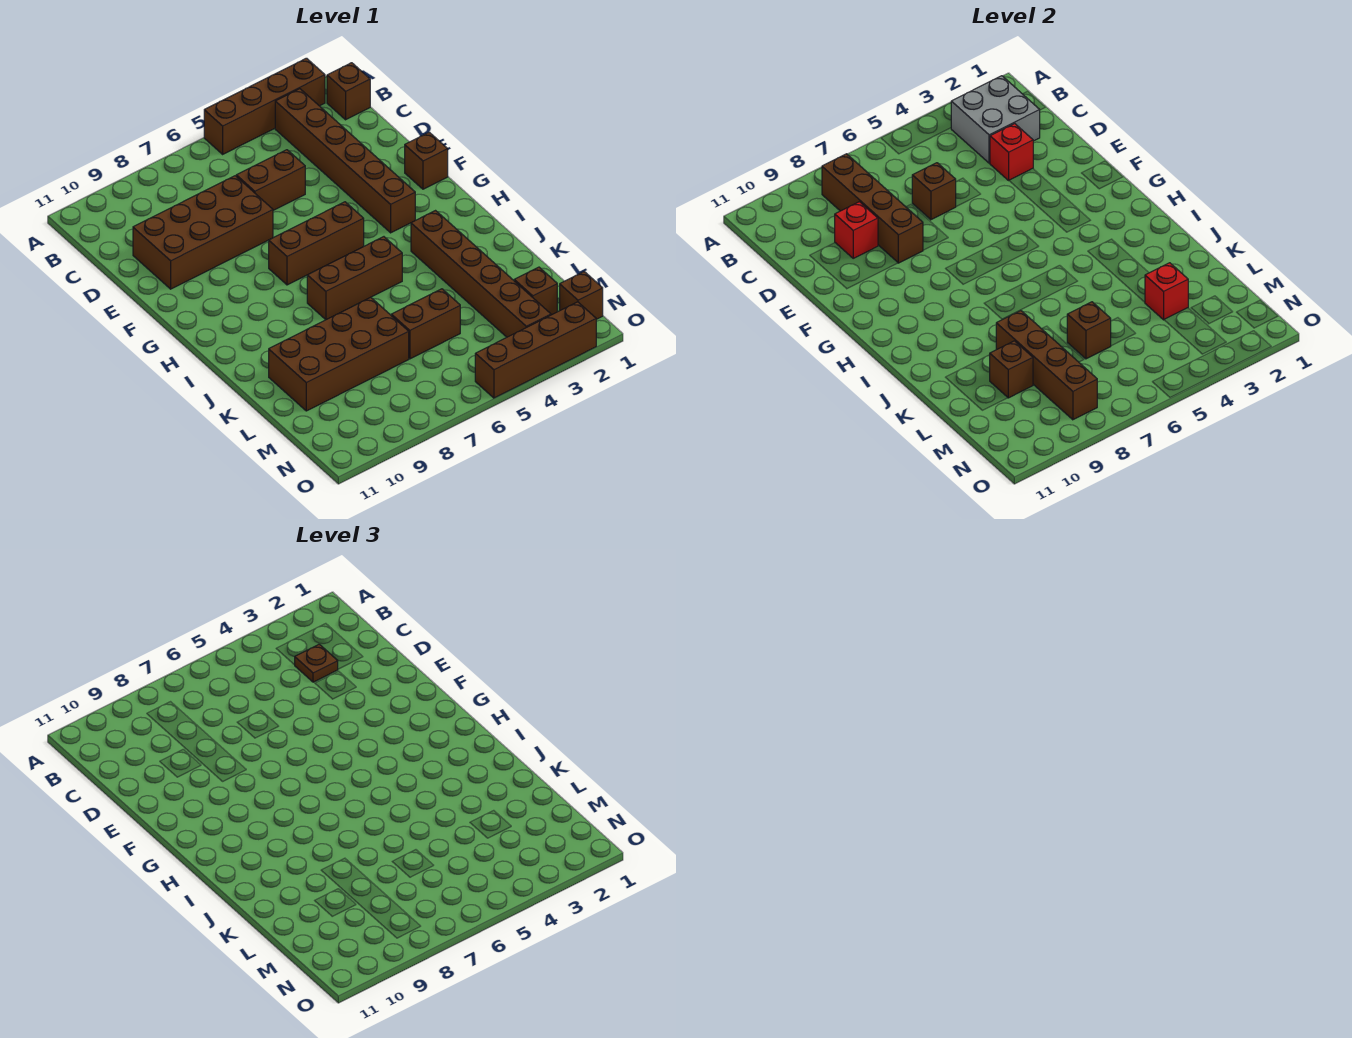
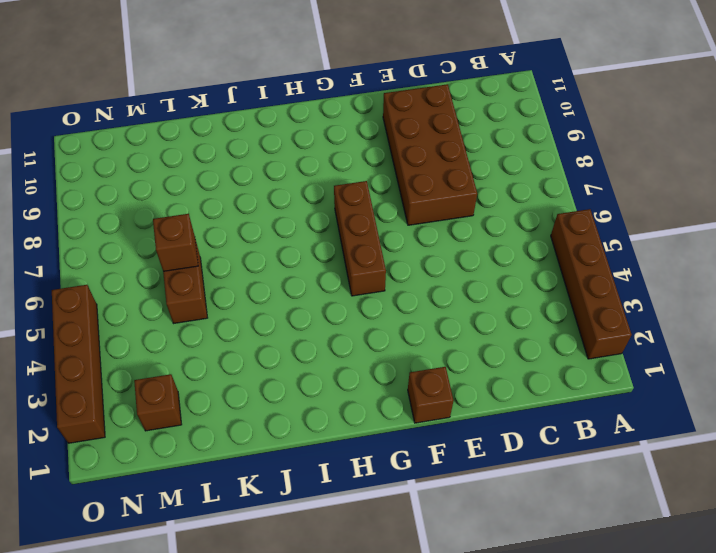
none -> brown brick B1 level 1
none -> brown brick B3:G3 level 1
none -> brown brick D5:D6 level 1

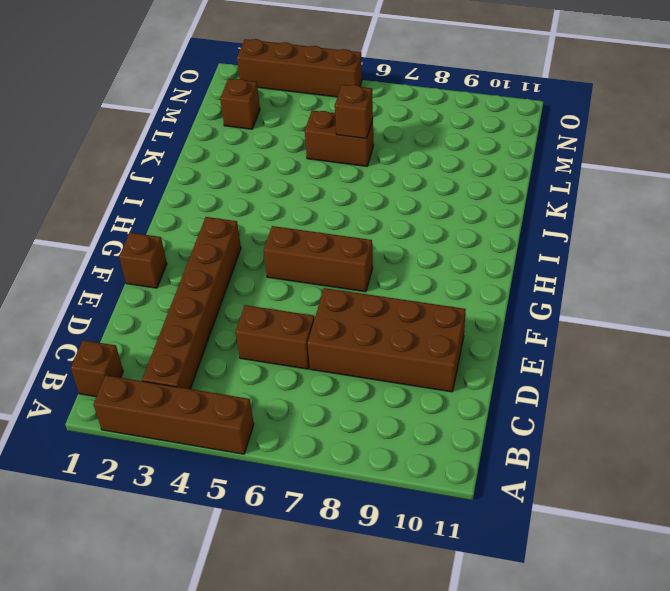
none -> brown brick I3:N3 level 1
none -> brown brick I5:I7 level 1
none -> brown brick K7:L10 level 1

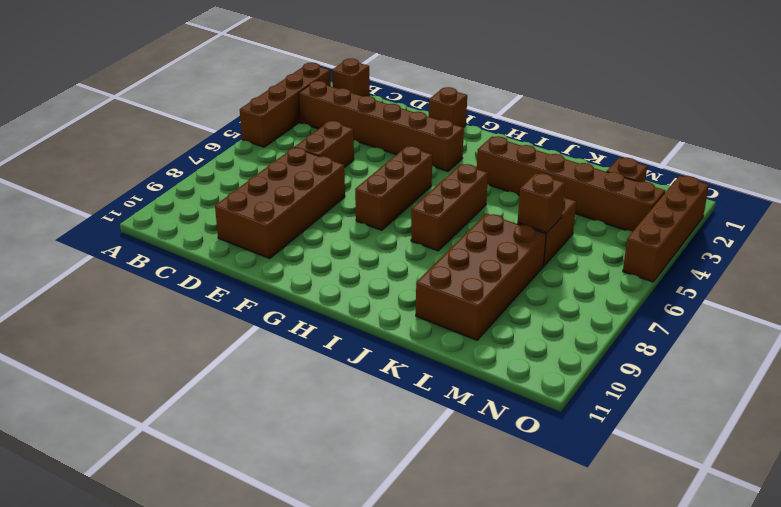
none -> brown brick N1 level 1
none -> grey brick B2:C3 level 2
none -> brown brick B8:E8 level 2

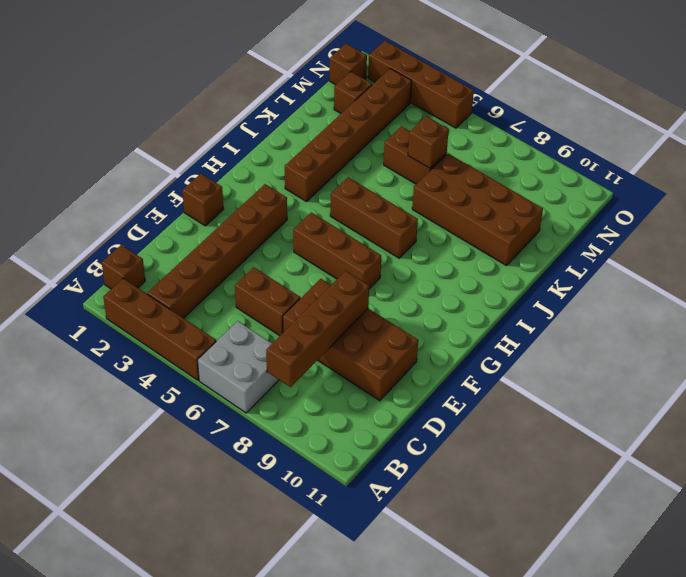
grey brick A6:B7 level 1 -> grey brick B2:C3 level 2
none -> red brick D3 level 2
none -> brown brick D6 level 2
none -> red brick D9 level 2

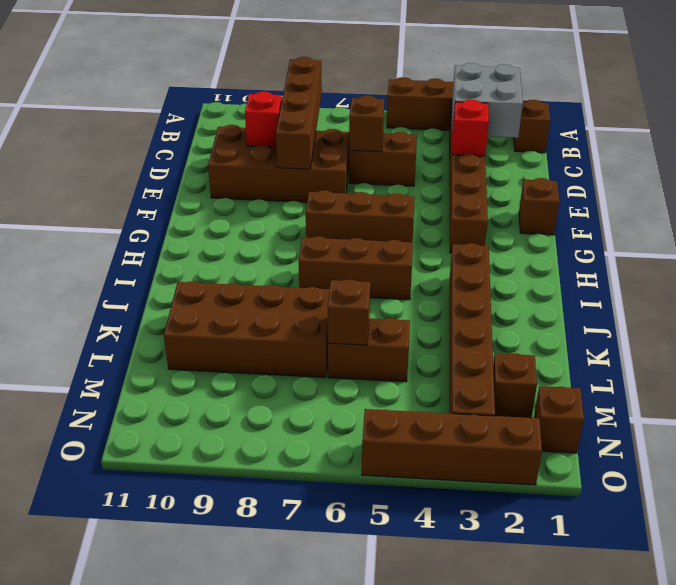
none -> brown brick K8:N8 level 2
none -> red brick L3 level 2
none -> brown brick L9 level 2

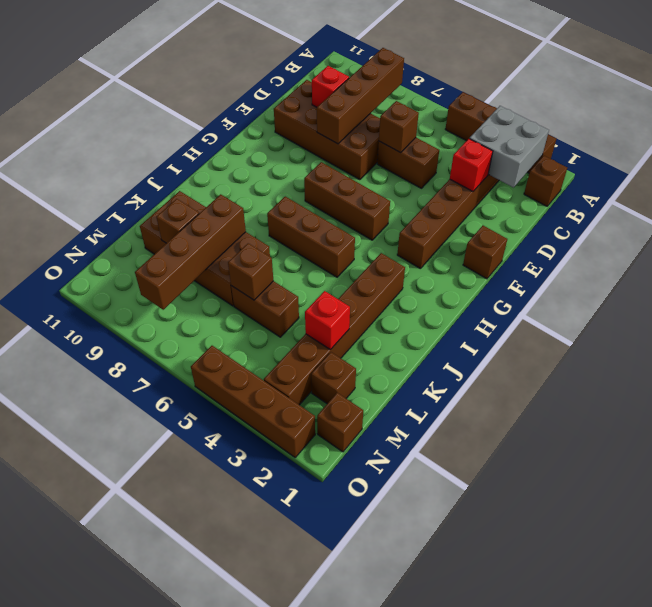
none -> brown plate C3 level 3

